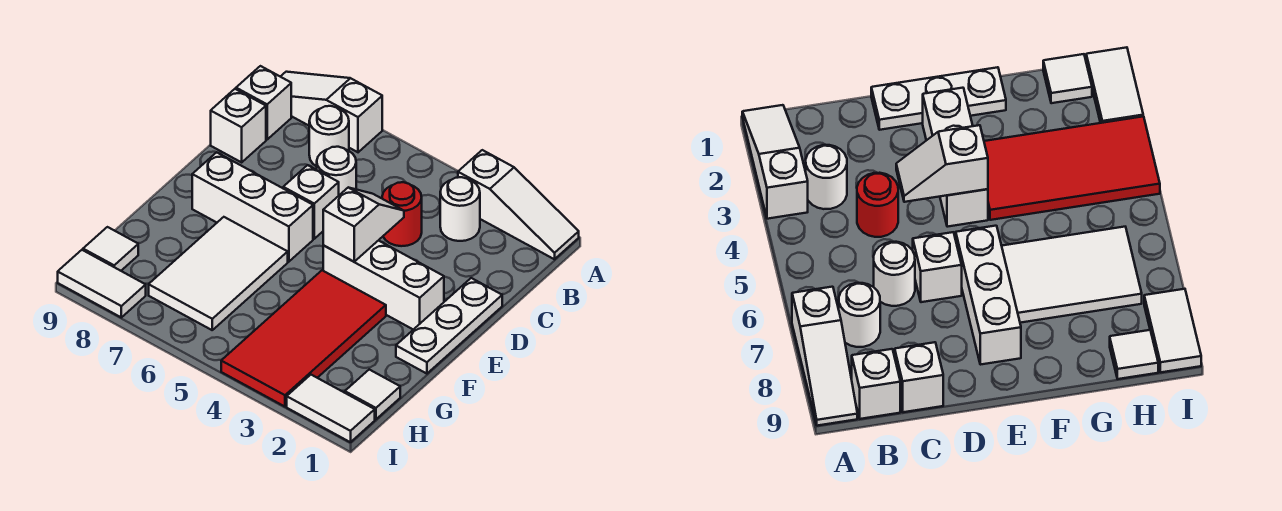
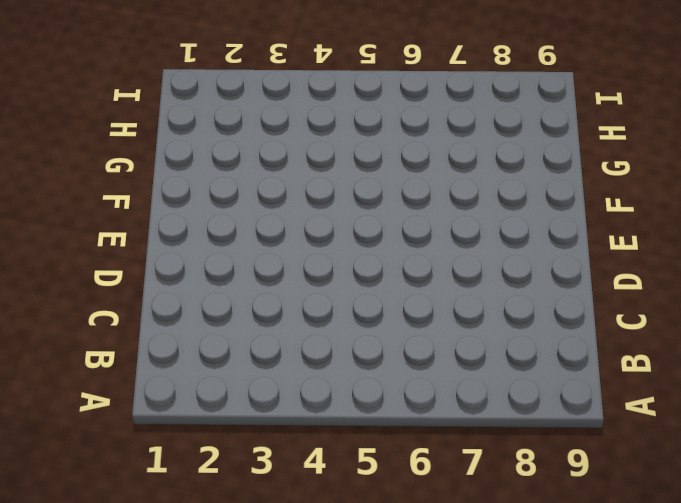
none -> white slope A1:A3 level 1 top 3
none -> white slope A7:A9 level 1 top 7
none -> white round brick B3 level 1

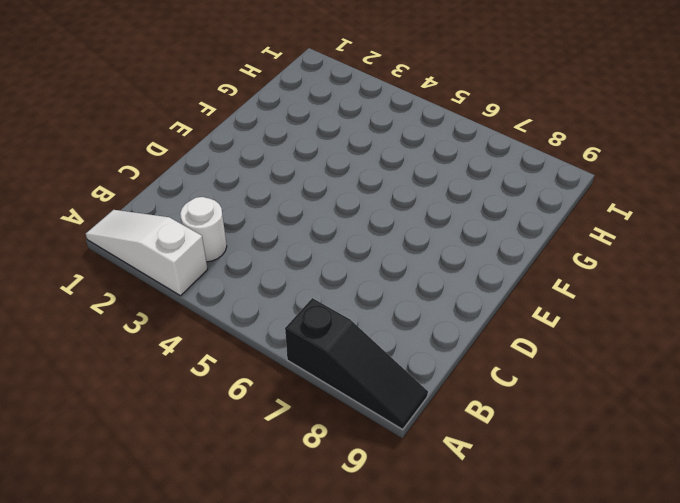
black slope A7:A9 level 1 top 7 -> white slope A7:A9 level 1 top 7
none -> white round brick B7 level 1
none -> white brick B9 level 1
none -> red round brick C4 level 1

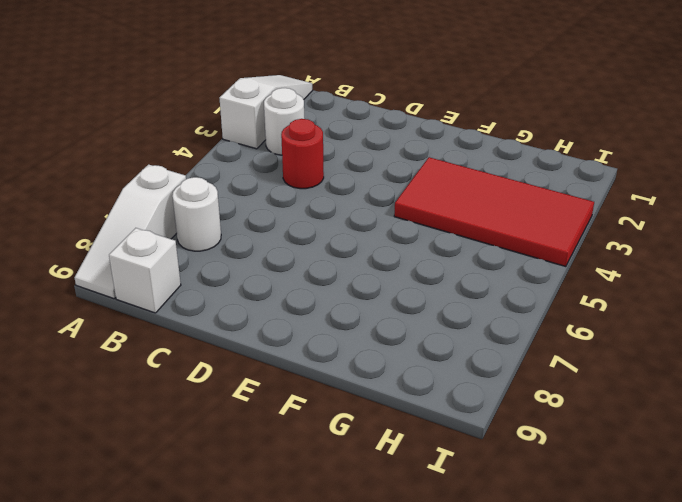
none -> white round brick C6 level 1
none -> white brick C9 level 1
none -> white plate D1:F1 level 1

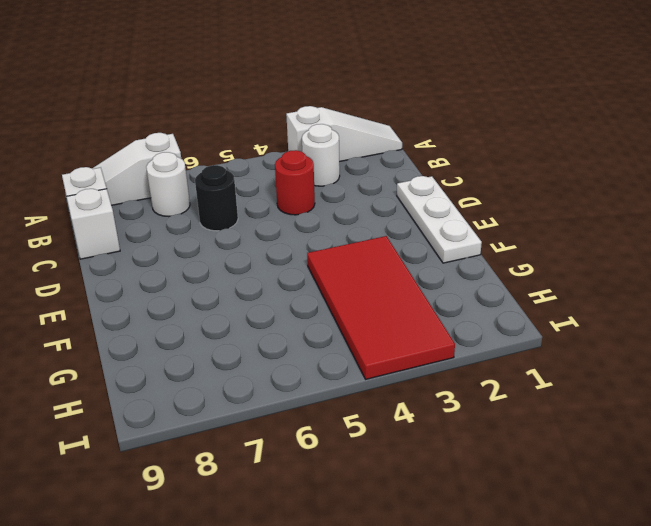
black round brick C6 level 1 -> white round brick C6 level 1
none -> white brick D6 level 1
none -> white brick E2:E4 level 1
none -> white brick E6:E8 level 1

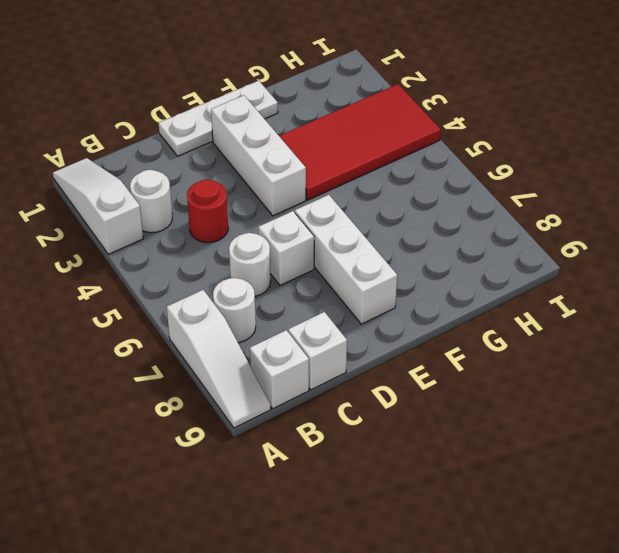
none -> white tile F6:H7 level 1
none -> white tile H1 level 1
none -> white tile H9 level 1

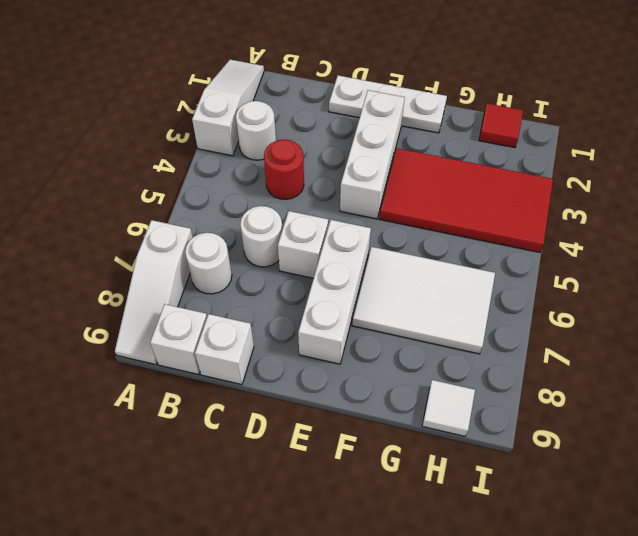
red tile H1 level 1 -> white tile H1 level 1
none -> white tile I1:I2 level 1
none -> white tile I8:I9 level 1
none -> white slope D4:E4 level 2 top E

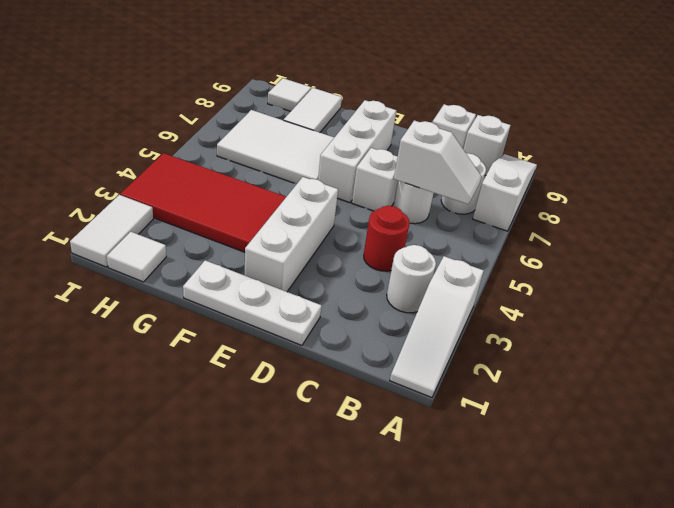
white slope B6:C6 level 2 top C -> white slope D4:E4 level 2 top E
white tile G8:G9 level 1 -> white tile I8:I9 level 1

